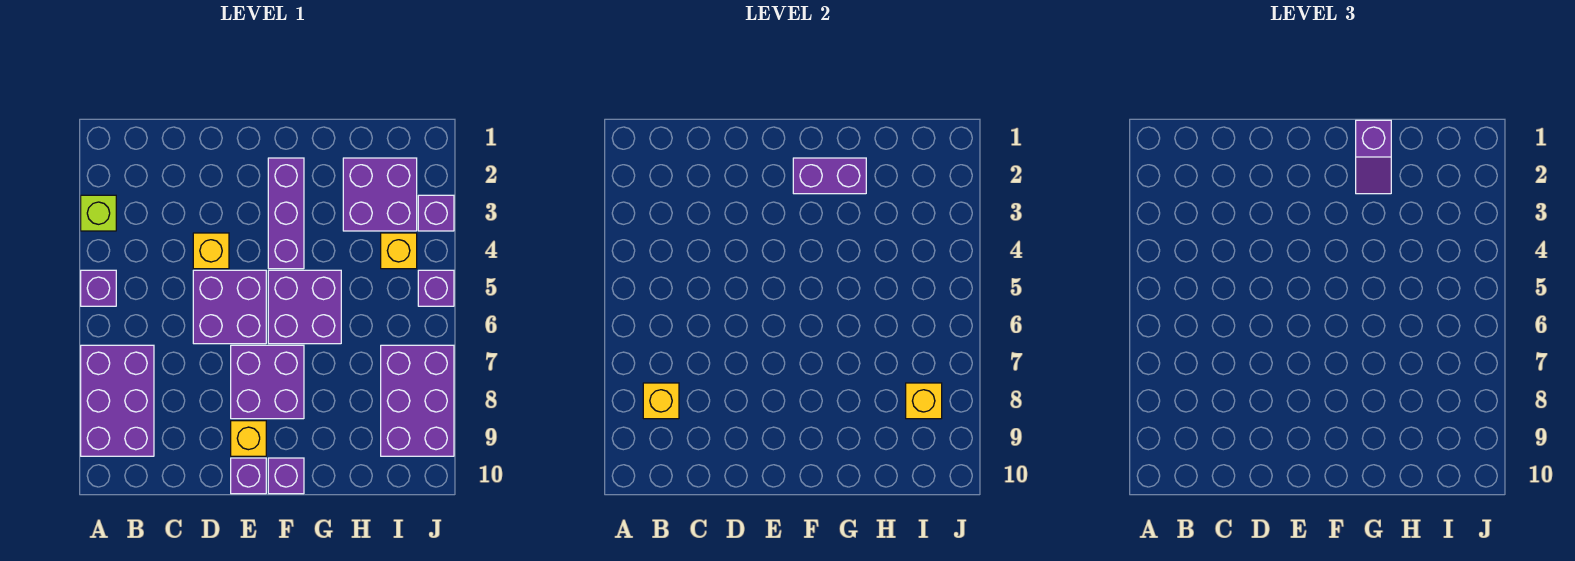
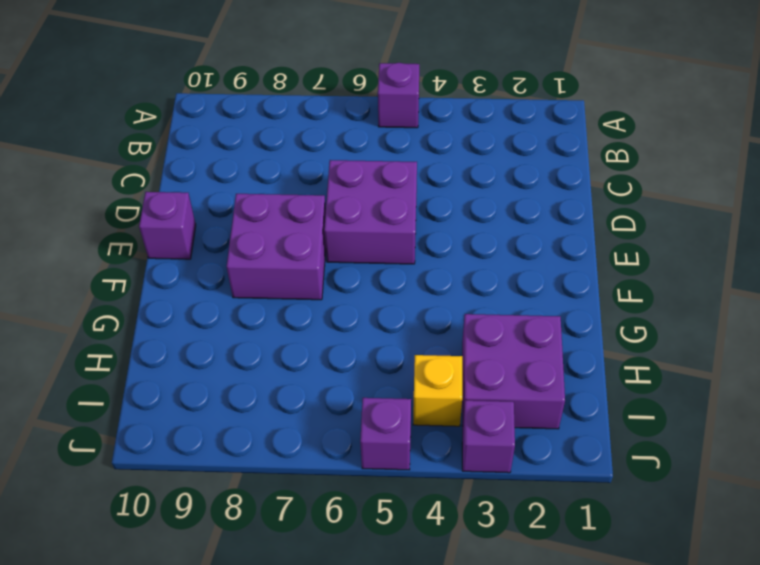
none -> lime brick A3 level 1
none -> purple brick A7:B9 level 1
none -> yellow brick D4 level 1

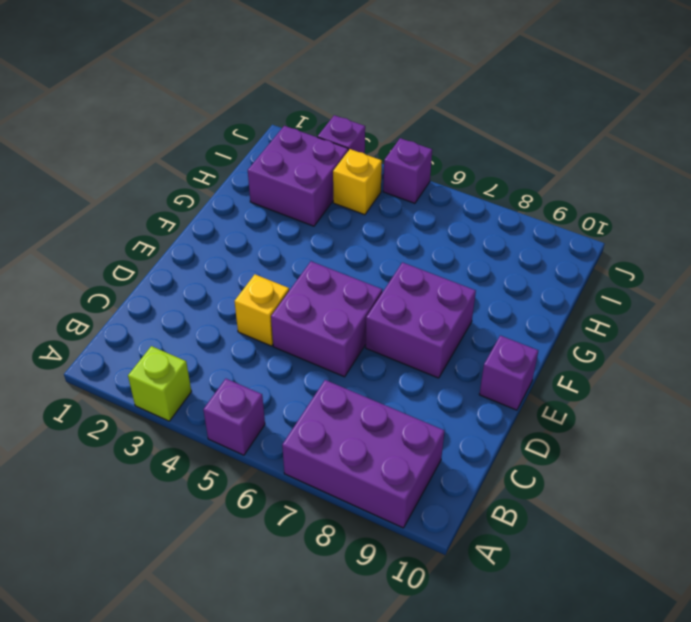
none -> yellow brick E9 level 1
none -> purple brick F2:F4 level 1
none -> purple brick F5:G6 level 1

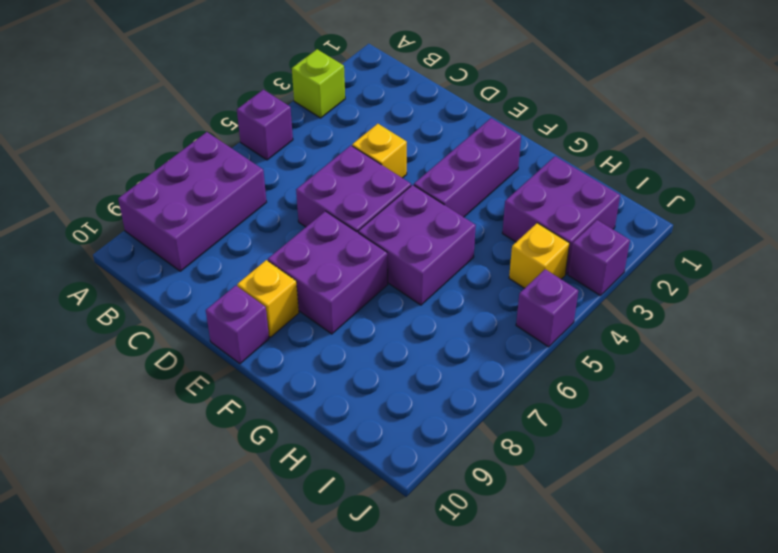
none -> purple brick F10 level 1
none -> purple brick I7:J9 level 1
none -> yellow brick B8 level 2

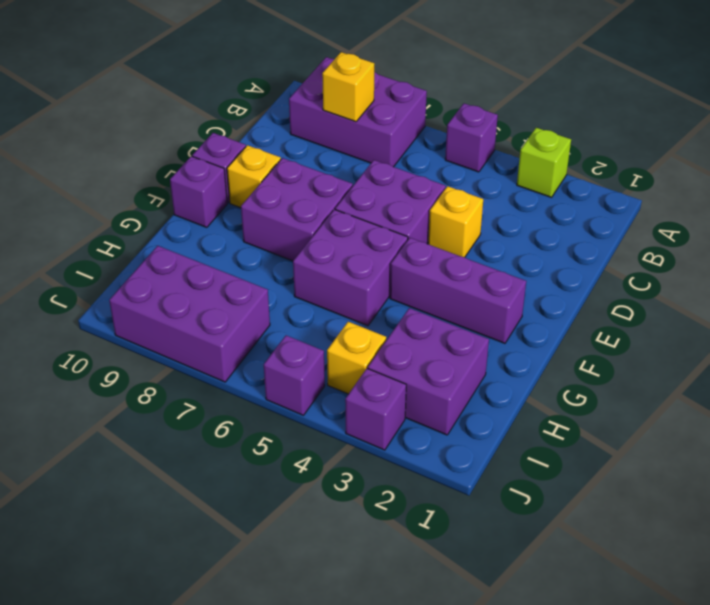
none -> purple brick F2:G2 level 2
none -> yellow brick I8 level 2
none -> purple slope G1:G2 level 3 top 1

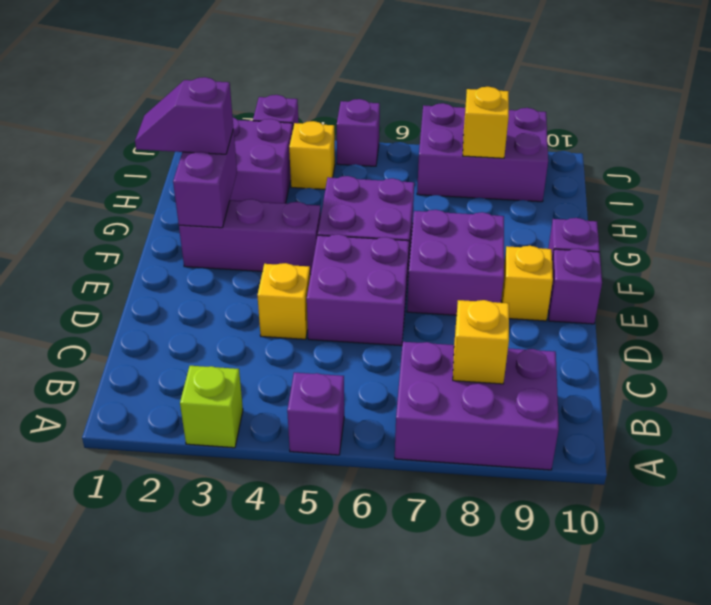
purple slope G1:G2 level 3 top 2 -> purple slope G1:G2 level 3 top 1

